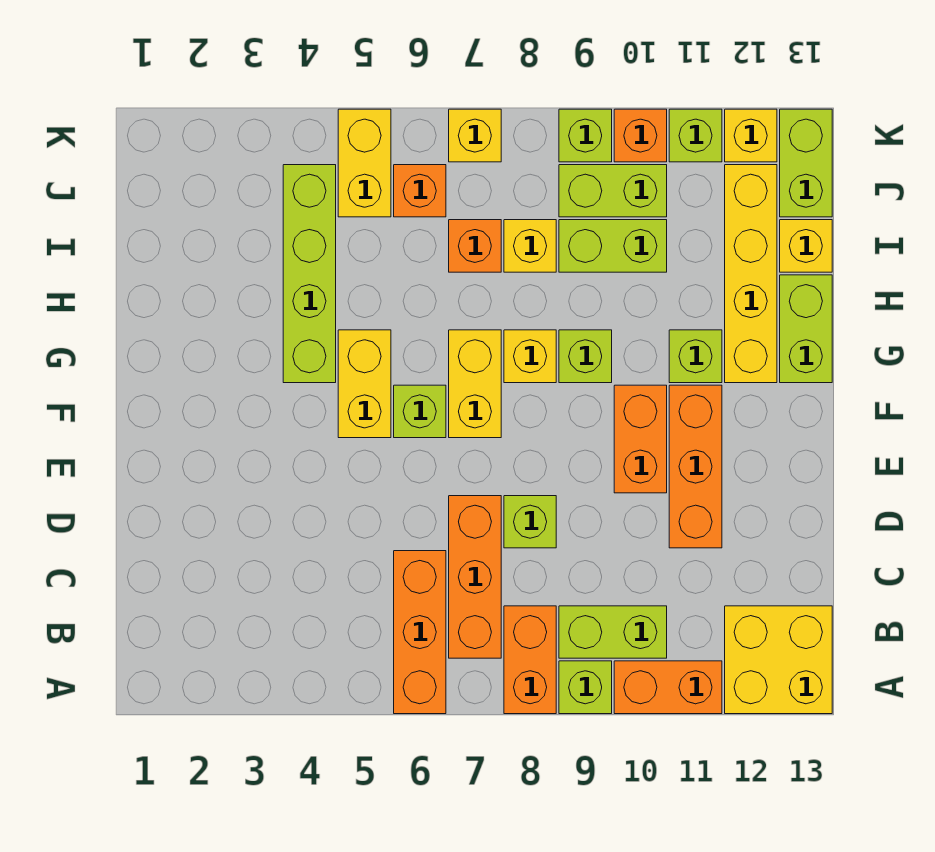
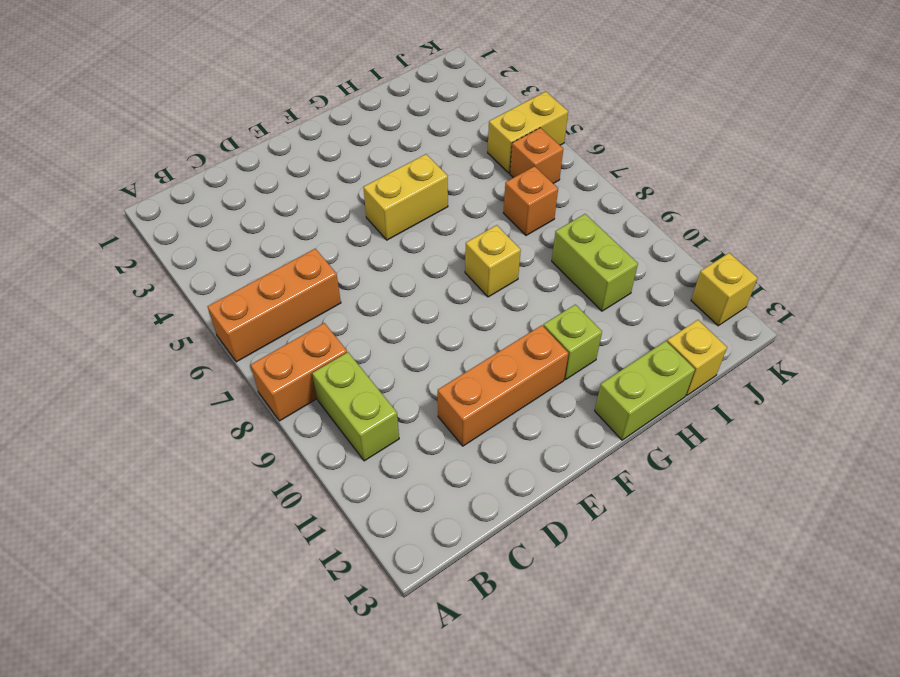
none -> lime brick A9 level 1
none -> orange brick A10:A11 level 1
none -> yellow brick A12:B13 level 1
none -> orange brick B7:D7 level 1

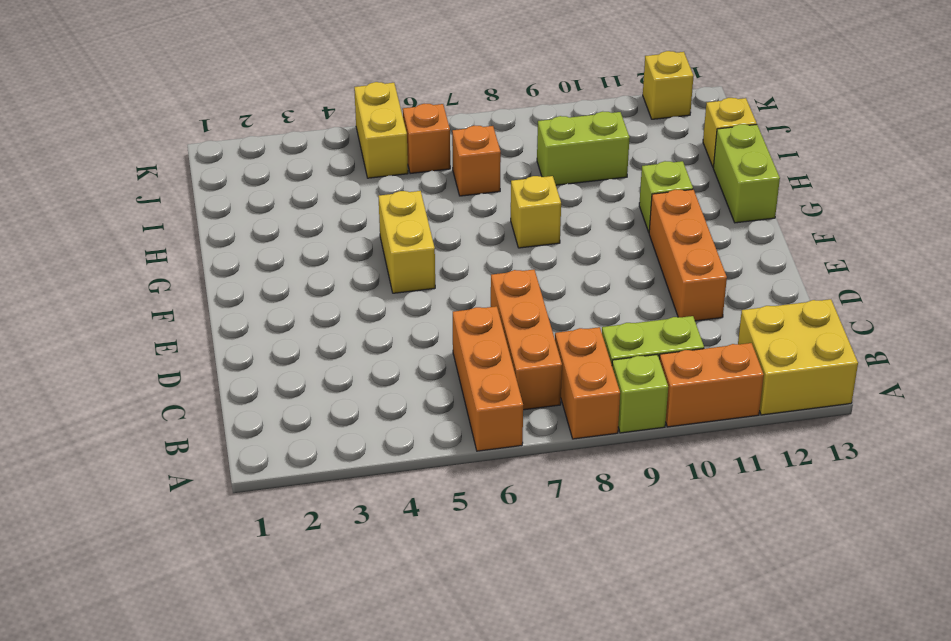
none -> lime brick D8 level 1
none -> orange brick E10:F10 level 1
none -> lime brick F6 level 1
none -> yellow brick F7:G7 level 1

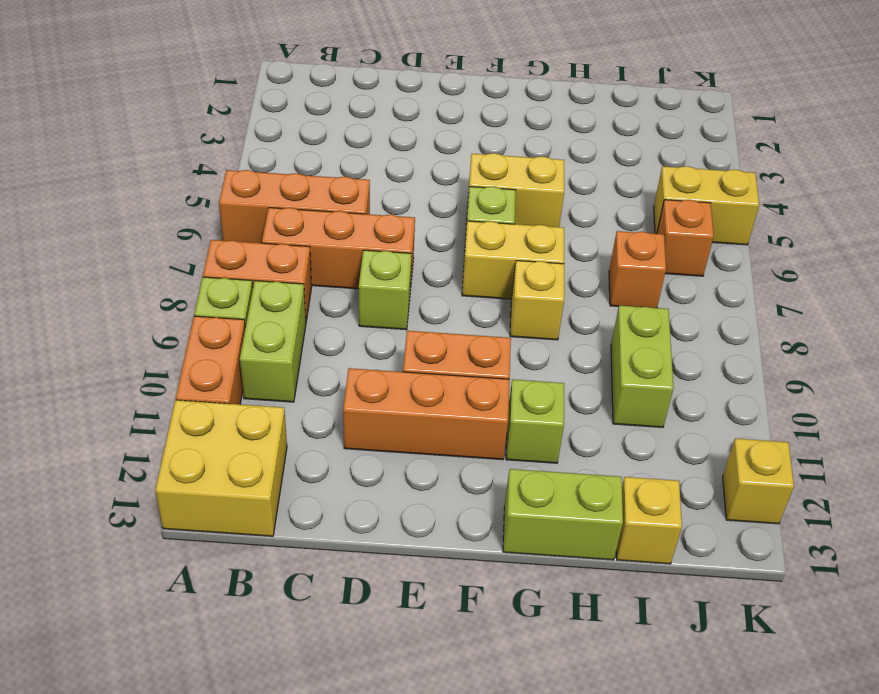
none -> lime brick G4:J4 level 1
none -> lime brick G9 level 1
none -> yellow brick G12:J12 level 1
none -> yellow brick I8 level 1

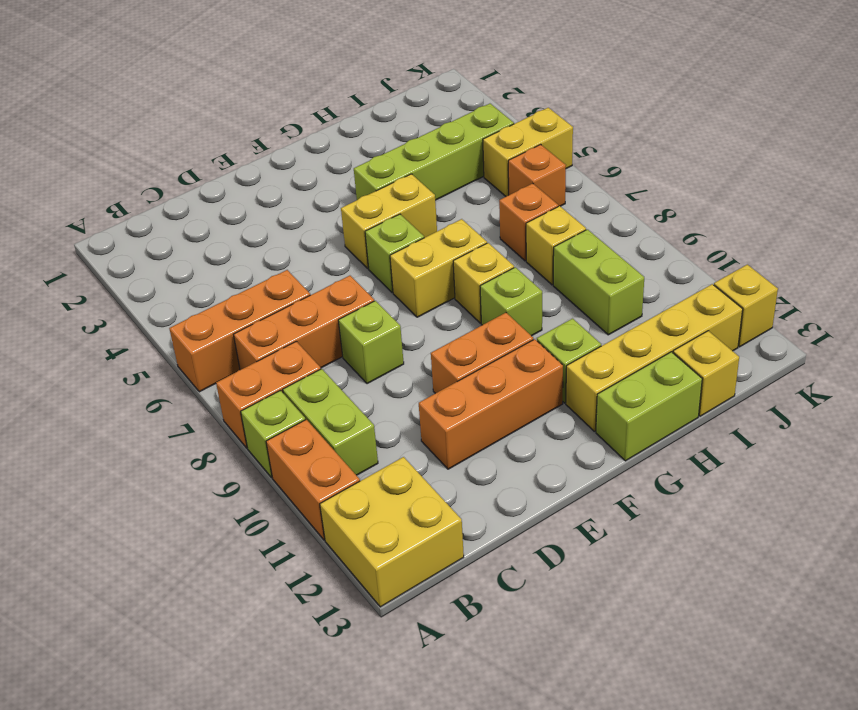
none -> lime brick J9:J10 level 1
none -> lime brick J13:K13 level 1
none -> yellow brick K7 level 1
none -> lime brick K9 level 1

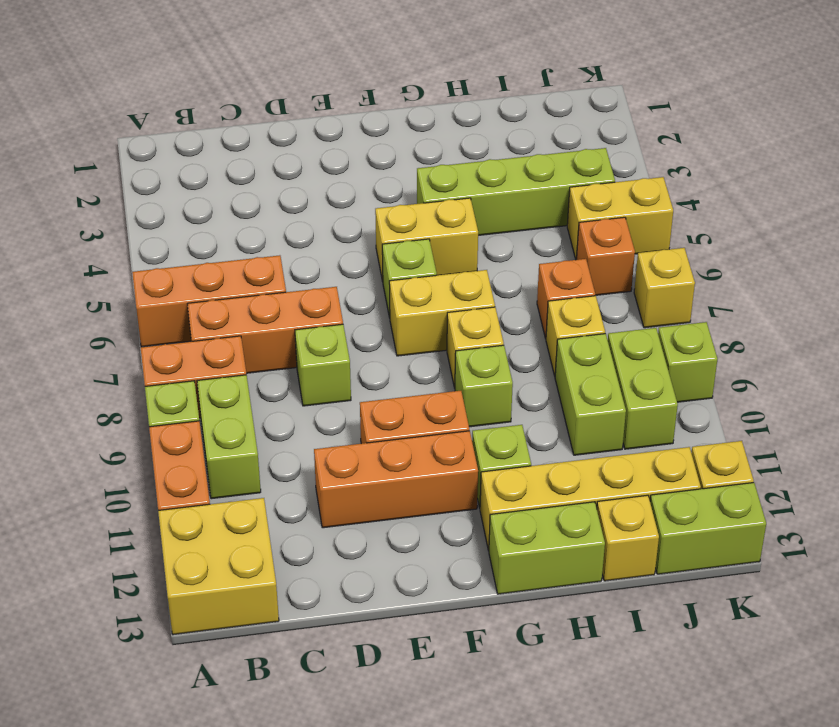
none -> orange brick K10 level 1
none -> lime brick K11 level 1

